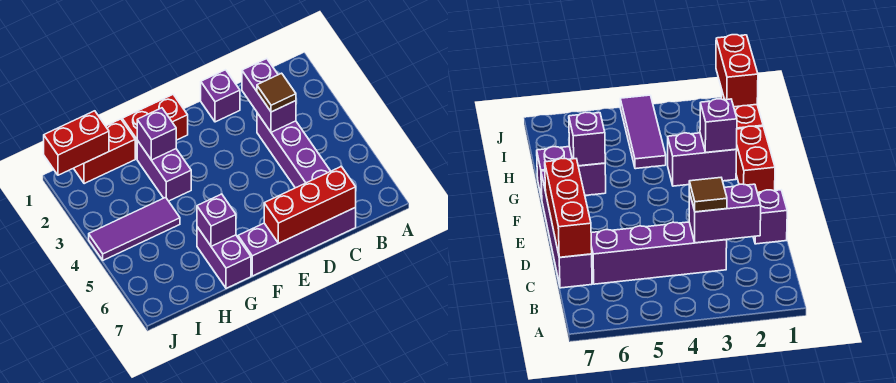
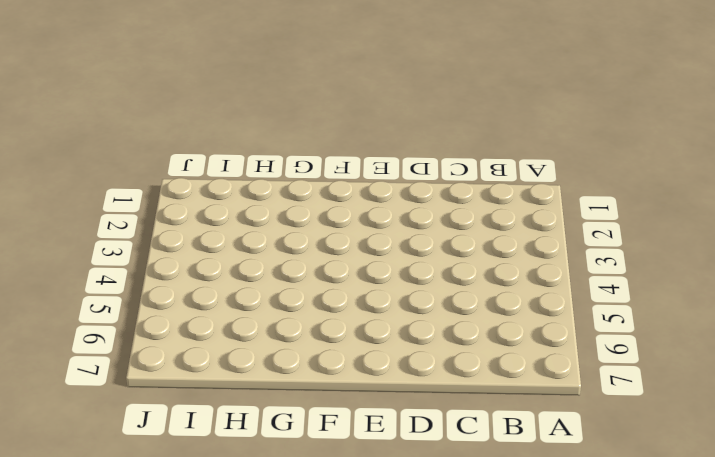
none -> purple brick C3:C6 level 1
none -> purple brick C7:F7 level 1
none -> purple brick D1 level 1

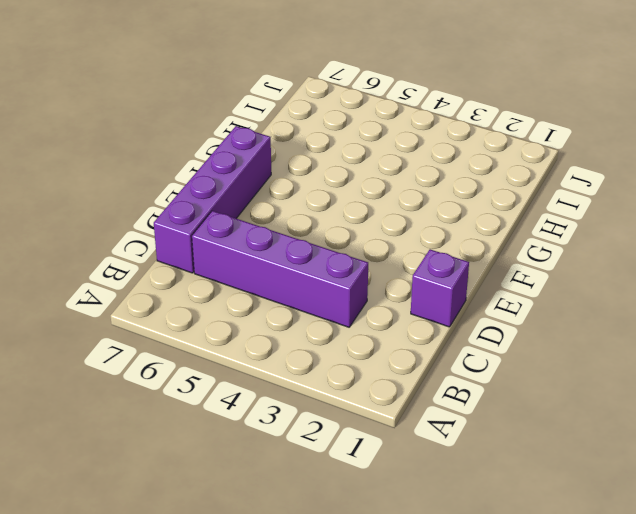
none -> red brick F1:G1 level 1
none -> purple brick G2:G3 level 1
none -> purple brick G6:G7 level 1

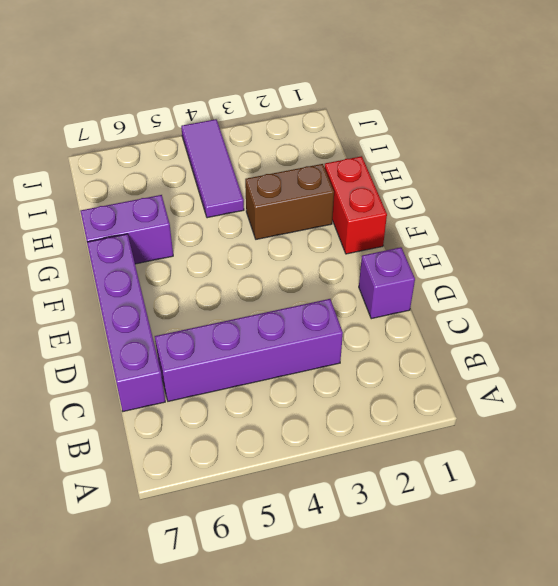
brown brick G2:G3 level 1 -> purple brick G2:G3 level 1
none -> red brick H1:I1 level 1
none -> purple brick C2:C3 level 2
none -> red brick C7:E7 level 2

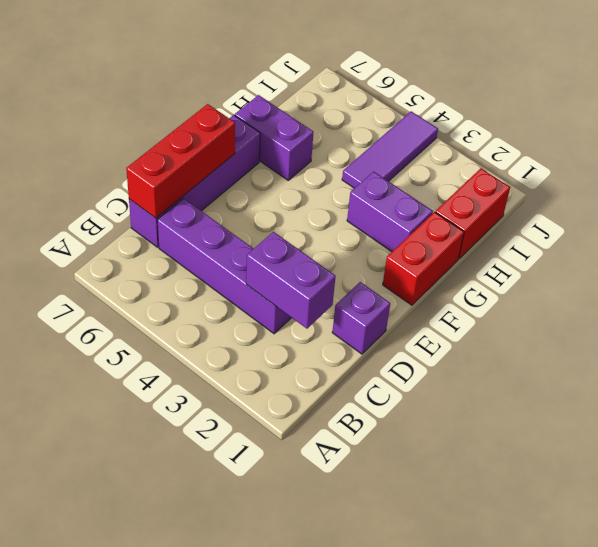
none -> purple brick G2 level 2
none -> purple brick G6 level 2
none -> red brick I1:J1 level 2

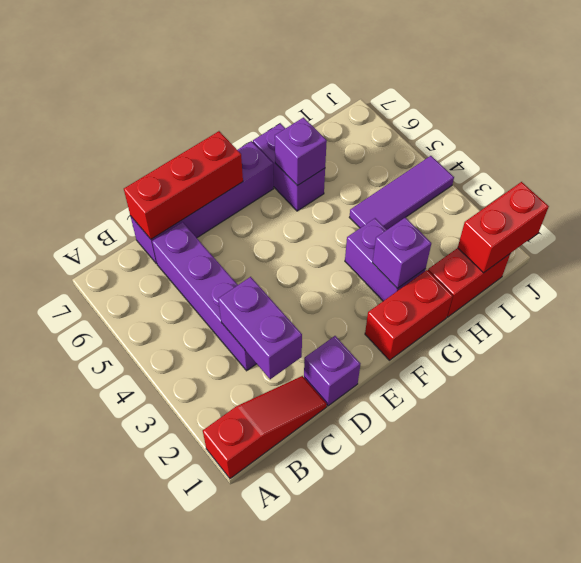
red slope A1:C1 level 1 top A -> none
none -> brown tile C3 level 3

